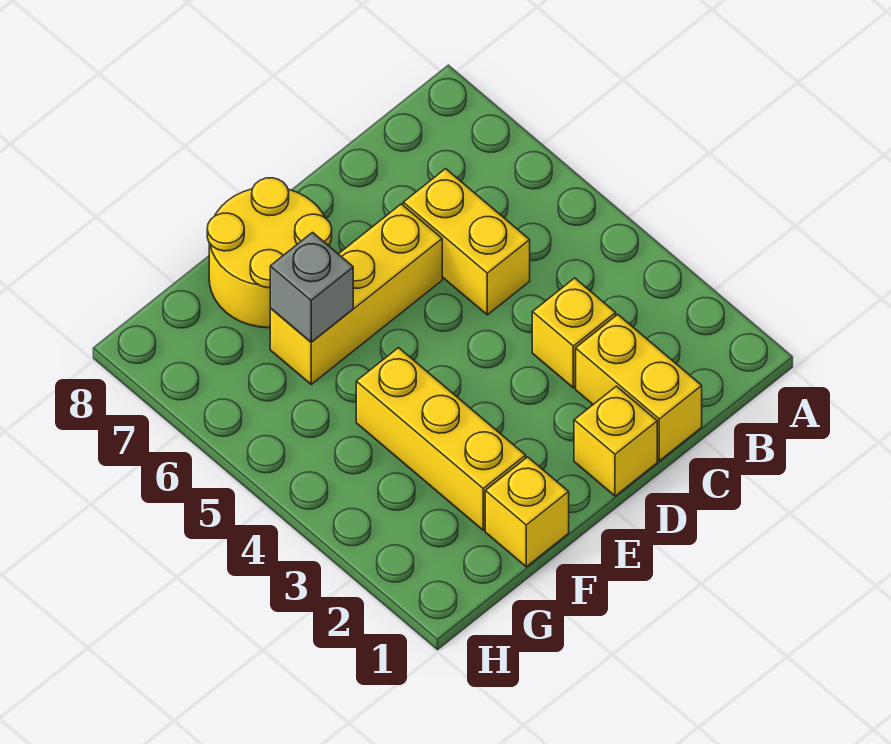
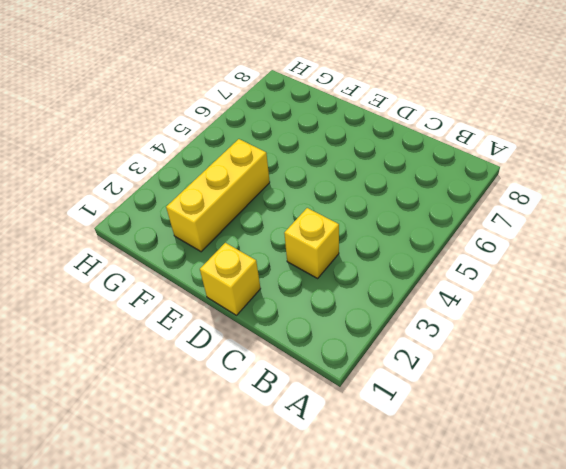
none -> yellow brick C1:C2 level 1
none -> yellow brick C5:C6 level 1

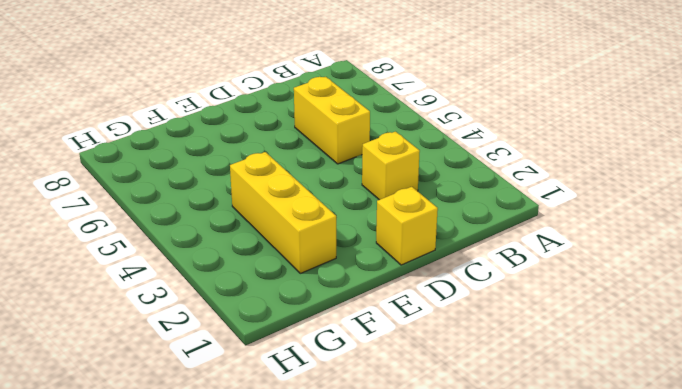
none -> yellow brick C1:C2 level 1
none -> yellow brick D6:F6 level 1

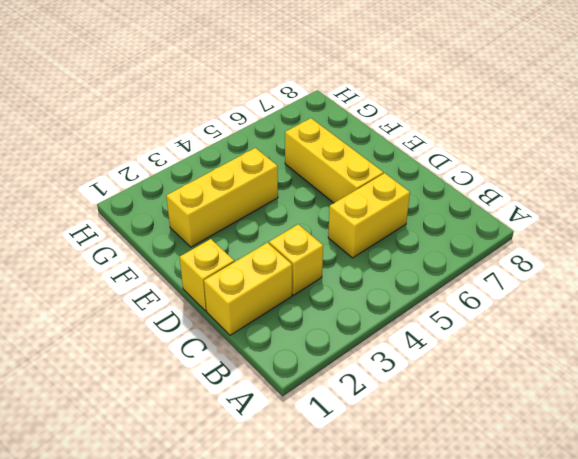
none -> yellow round brick E7:F8 level 1
none -> yellow brick F1 level 1

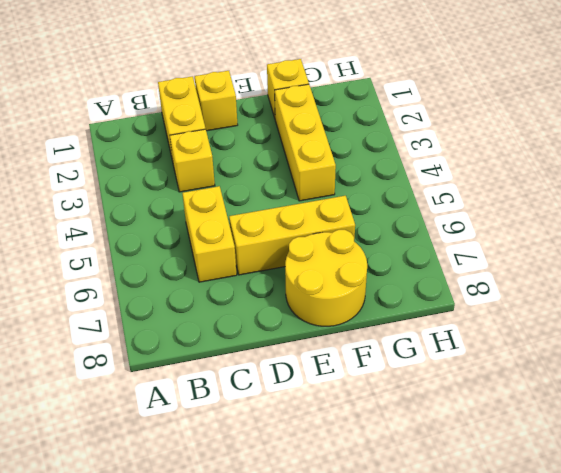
none -> grey brick F6 level 2

